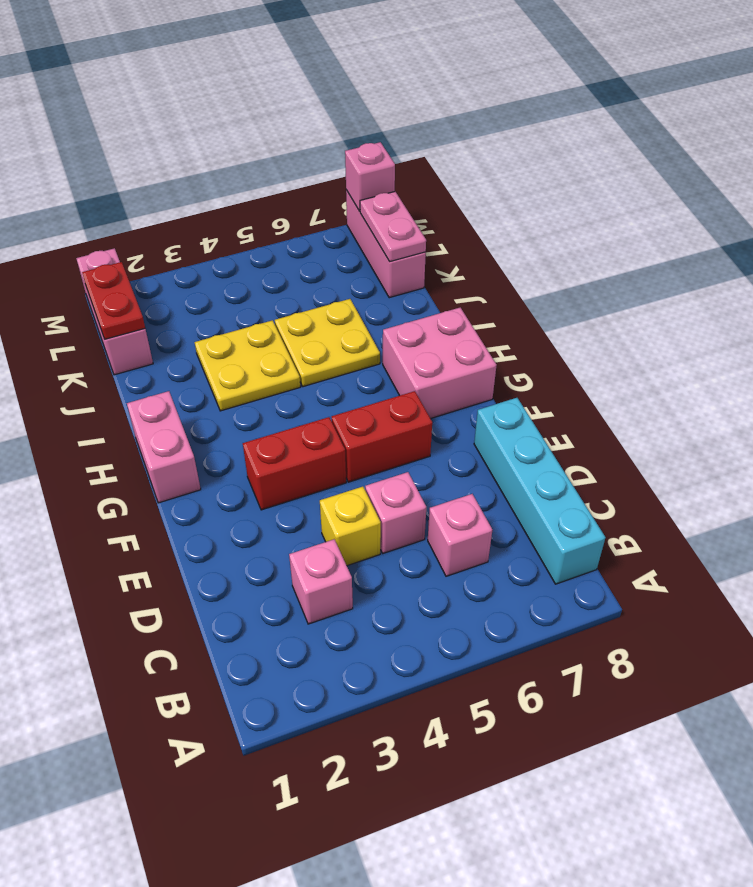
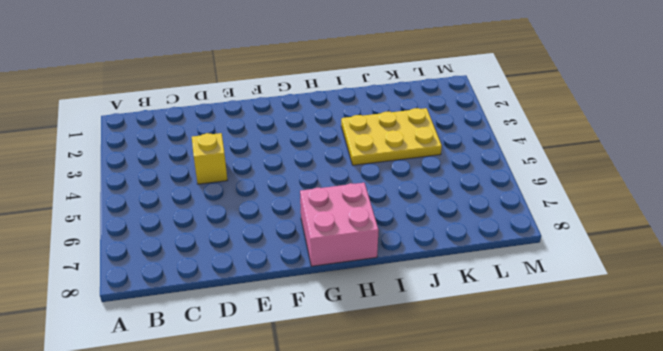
yellow plate I3:K4 level 1 -> yellow plate I3:J4 level 1
none -> cyan brick B8:E8 level 1
none -> pink brick C3 level 1
none -> pink brick C6 level 1

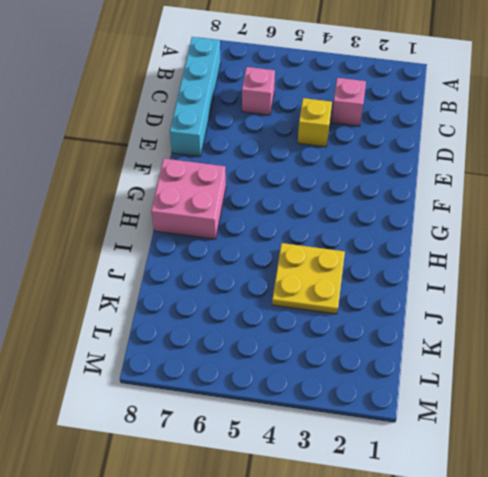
none -> pink brick D5 level 1
none -> red brick F3:F4 level 1
none -> red brick F5:F6 level 1

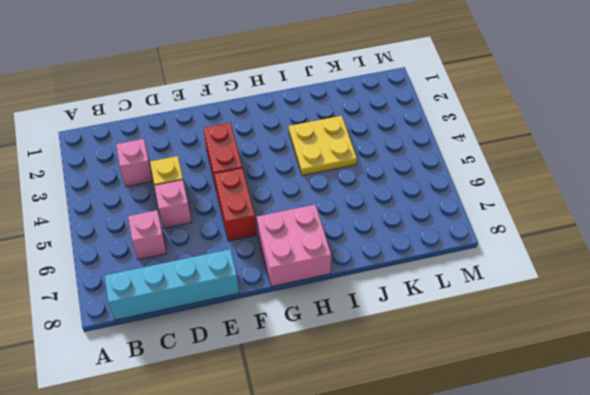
none -> pink brick G1:H1 level 1
none -> yellow plate I5:J6 level 1
none -> pink brick K1:M1 level 1

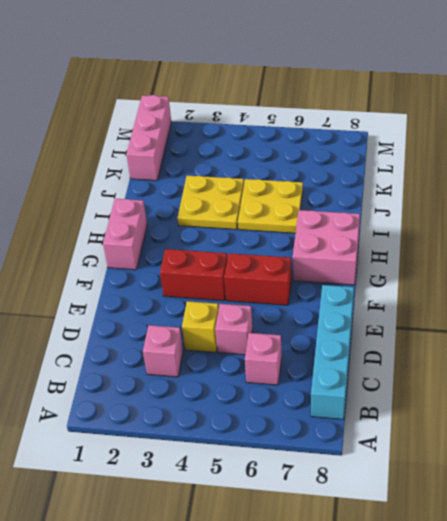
none -> pink brick K8:M8 level 1
none -> red plate K1:L1 level 2
none -> pink plate K8:L8 level 2

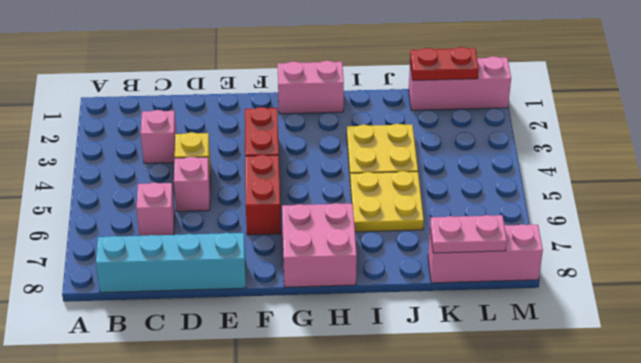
none -> pink brick M8 level 2

